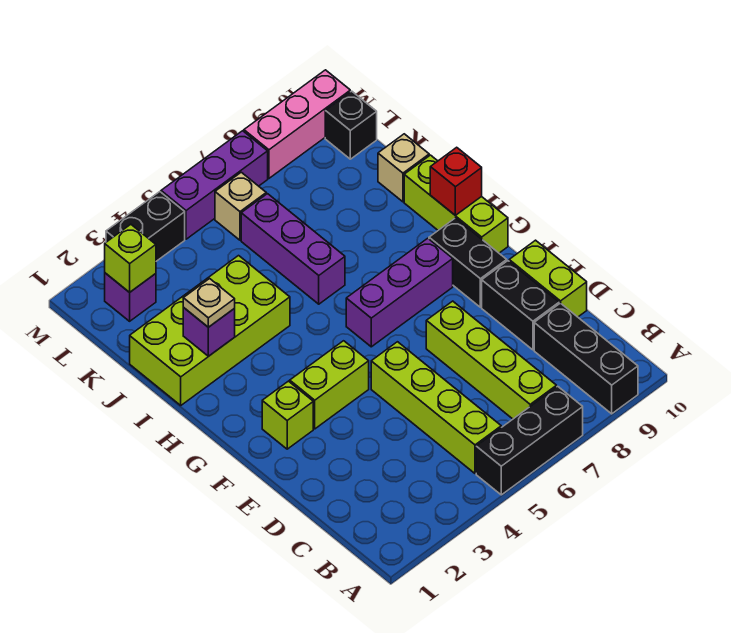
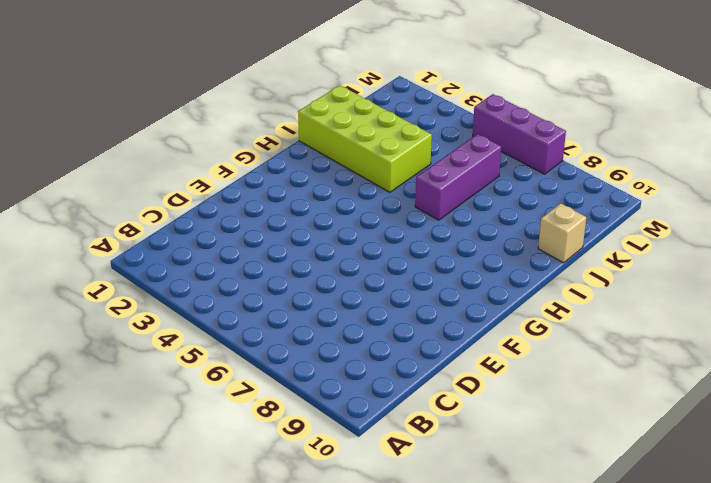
none -> black brick A5:A7 level 1
none -> black brick A9:C9 level 1
none -> lime brick B5:E5 level 1

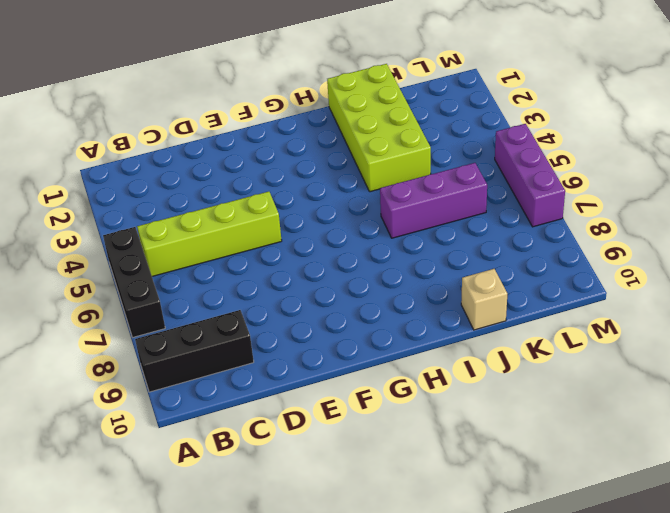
none -> lime brick B7:E7 level 1
none -> black brick D9:E9 level 1
none -> lime brick D10:E10 level 1

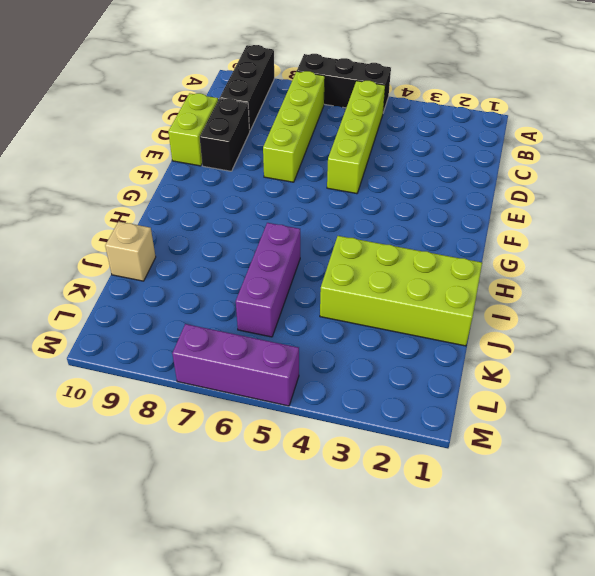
none -> lime brick F2 level 1
none -> lime brick F3:F4 level 1
none -> black brick F9:G9 level 1

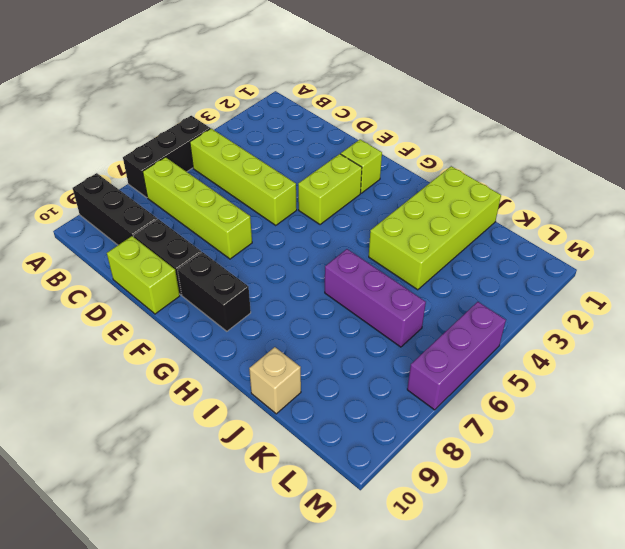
none -> purple brick G6:G8 level 1
none -> lime brick G10:I10 level 1
none -> purple brick L2 level 1

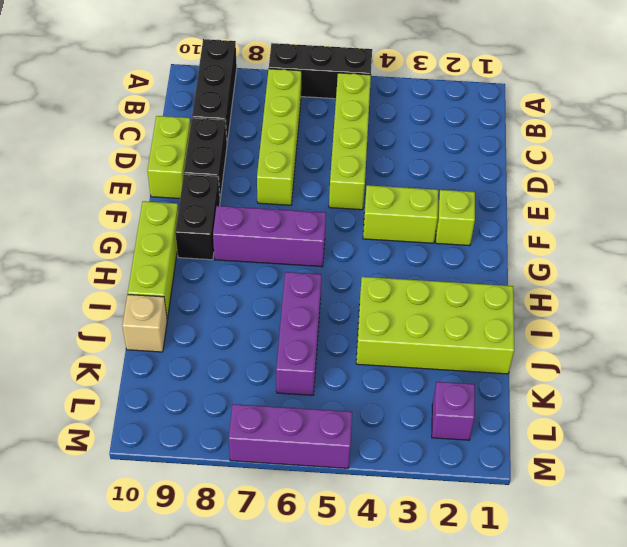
none -> tan brick L6 level 1
none -> black brick L10 level 1
none -> black brick M3:M4 level 1

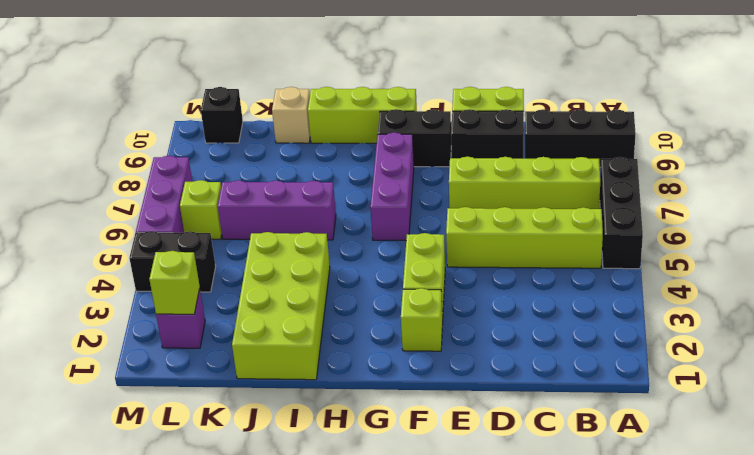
black brick L4:M4 level 1 -> black brick M3:M4 level 1
lime brick L6 level 1 -> tan brick L6 level 1
none -> pink brick M8:M10 level 1
none -> red brick H10 level 2
none -> purple brick I2 level 2

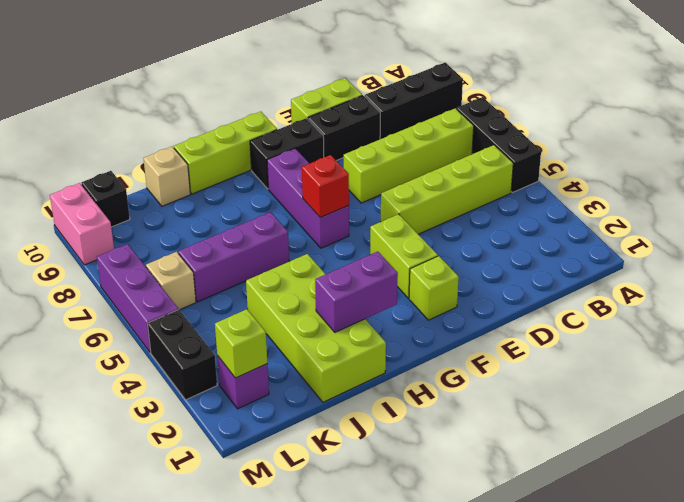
red brick G6 level 2 -> red brick H10 level 2
purple brick H2:I2 level 2 -> purple brick I2 level 2
pink brick M9:M10 level 1 -> pink brick M8:M10 level 1
none -> tan plate I2 level 3

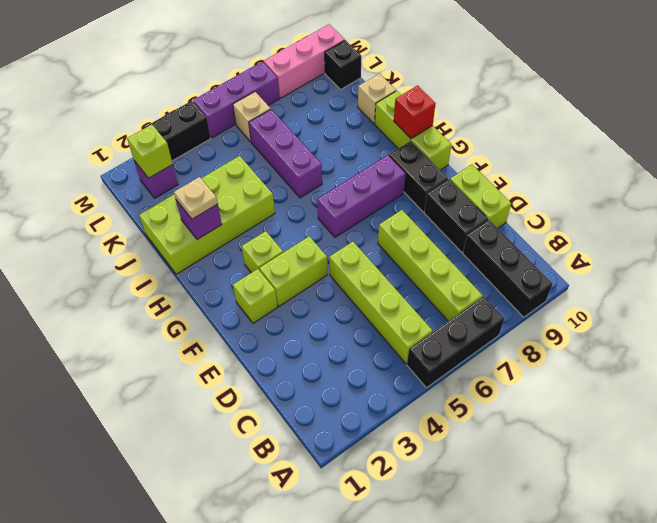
lime brick G3 level 1 -> none

